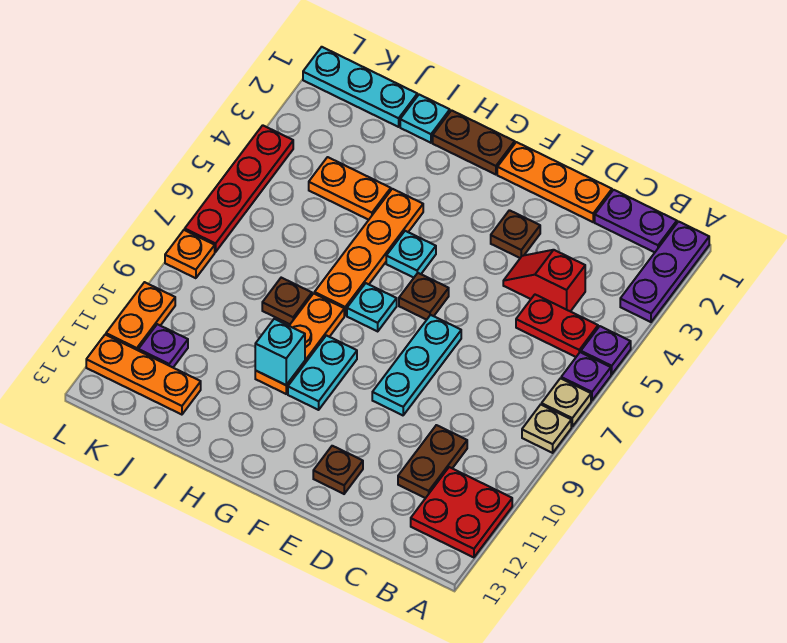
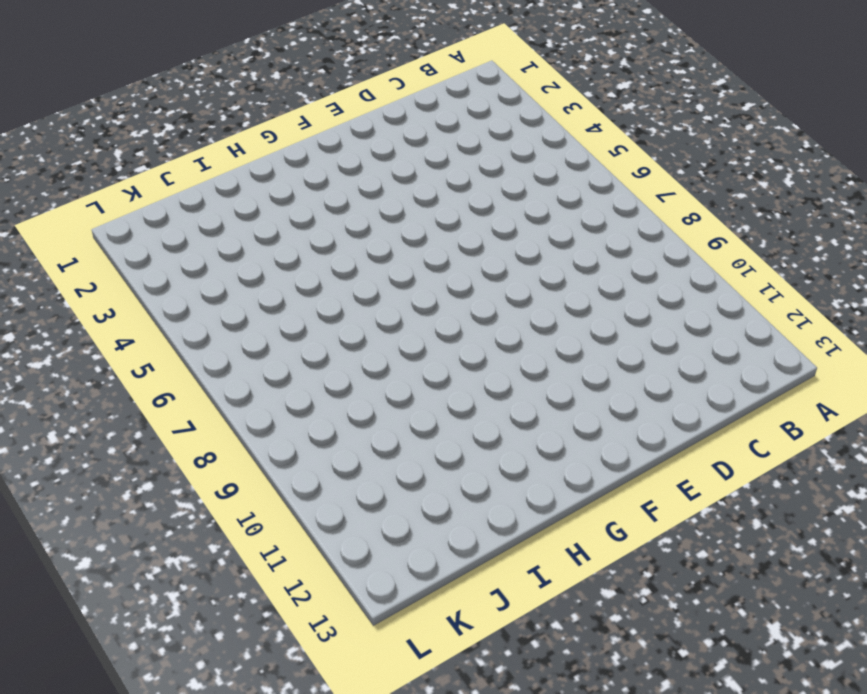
none -> purple plate A1:A3 level 1
none -> purple plate A5 level 1
none -> purple plate A6 level 1
none -> tan plate A7 level 1

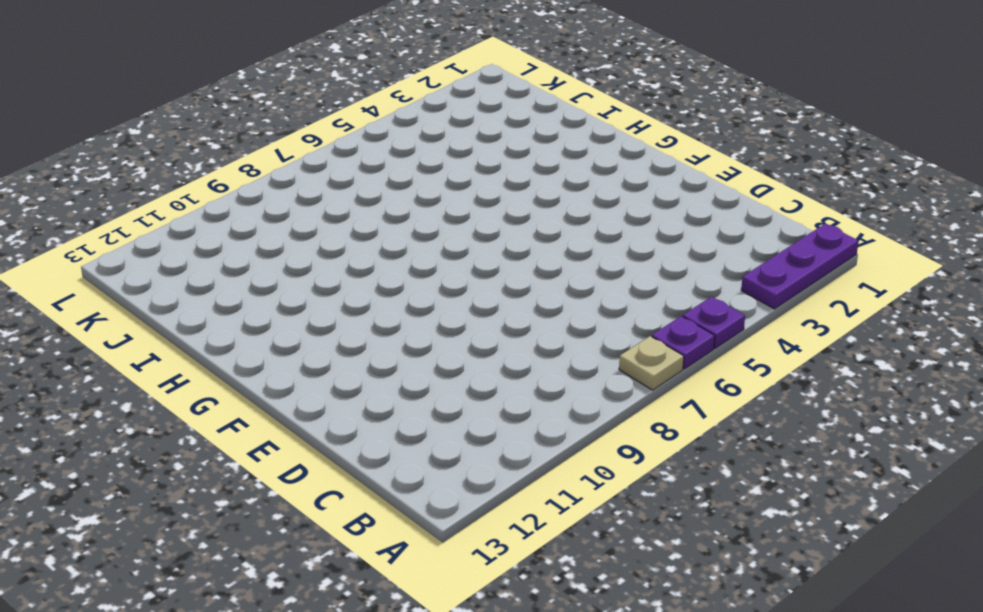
none -> tan plate A8 level 1
none -> red plate A11:B12 level 1
none -> purple plate B1:C1 level 1
none -> red plate B5:C5 level 1

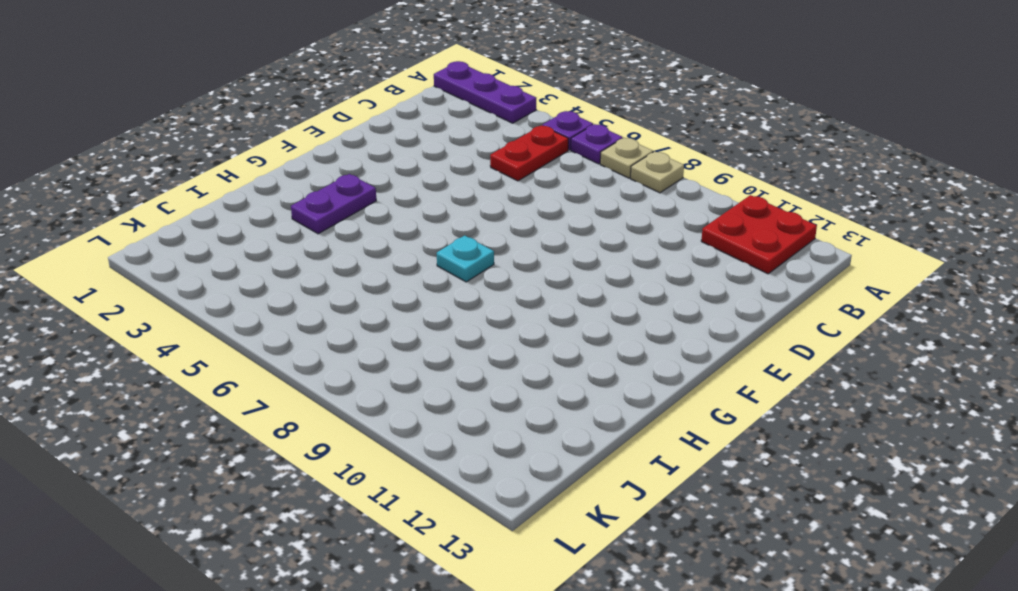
purple plate G3:H3 level 1 -> purple plate B1:C1 level 1
none -> red slope C4:D4 level 1 top C
none -> brown plate C10:C11 level 1
none -> orange plate D1:F1 level 1
none -> brown plate E3 level 1

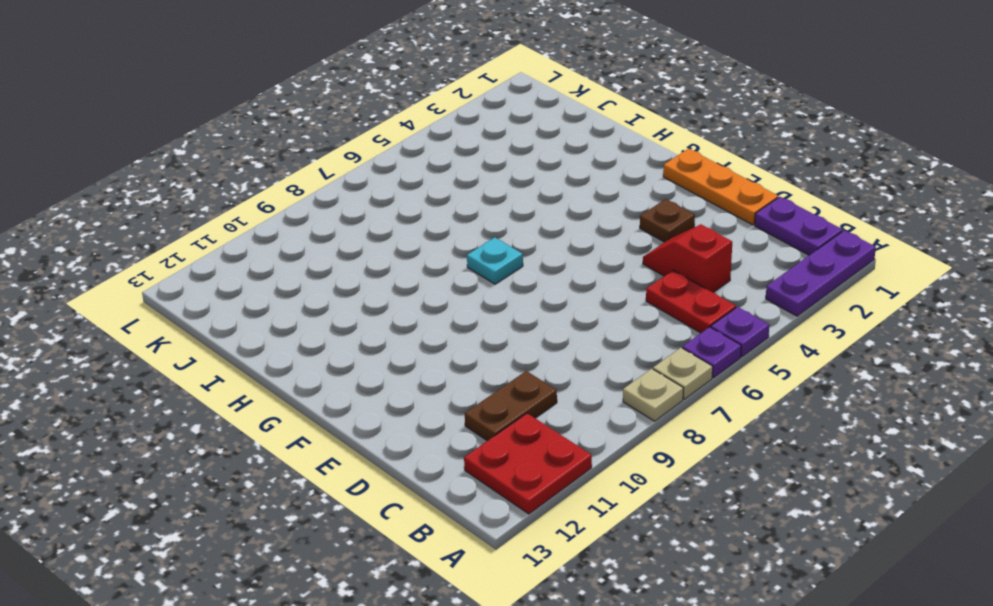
none -> cyan plate E7:E9 level 1
none -> brown plate E12 level 1
none -> brown plate F6 level 1
none -> brown plate G1:H1 level 1

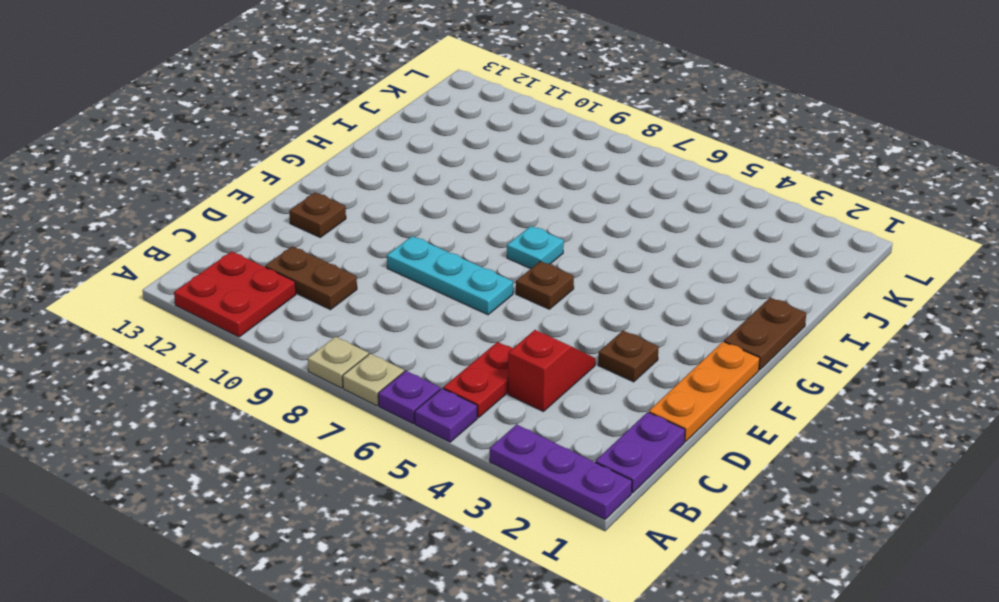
none -> cyan plate G5 level 1
none -> cyan plate G9:G10 level 1
none -> orange plate H4:H7 level 1
none -> orange plate H8:H10 level 1

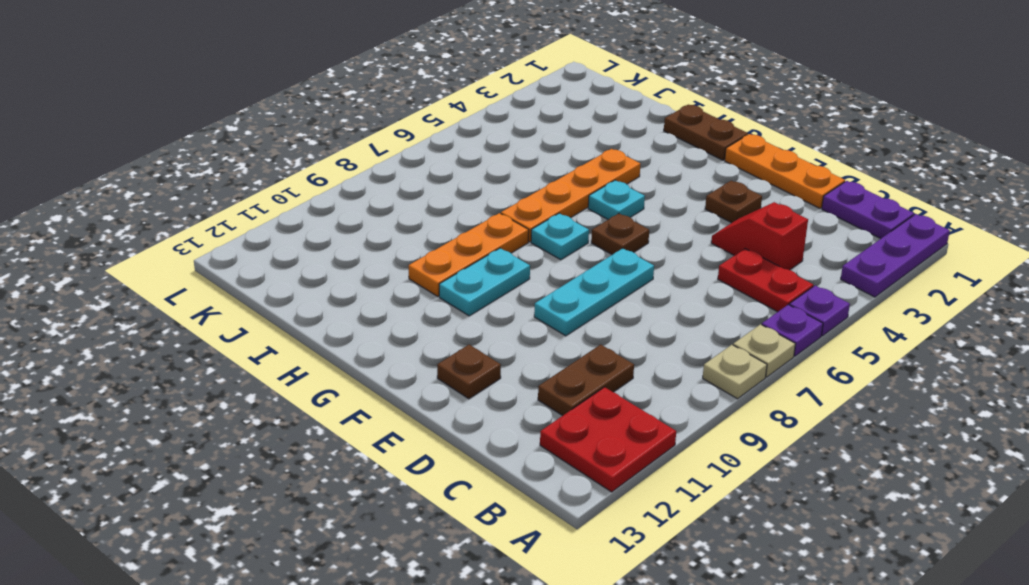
none -> cyan plate I1 level 1
none -> orange plate I4:J4 level 1
none -> brown plate I8 level 1
none -> cyan plate J1:L1 level 1

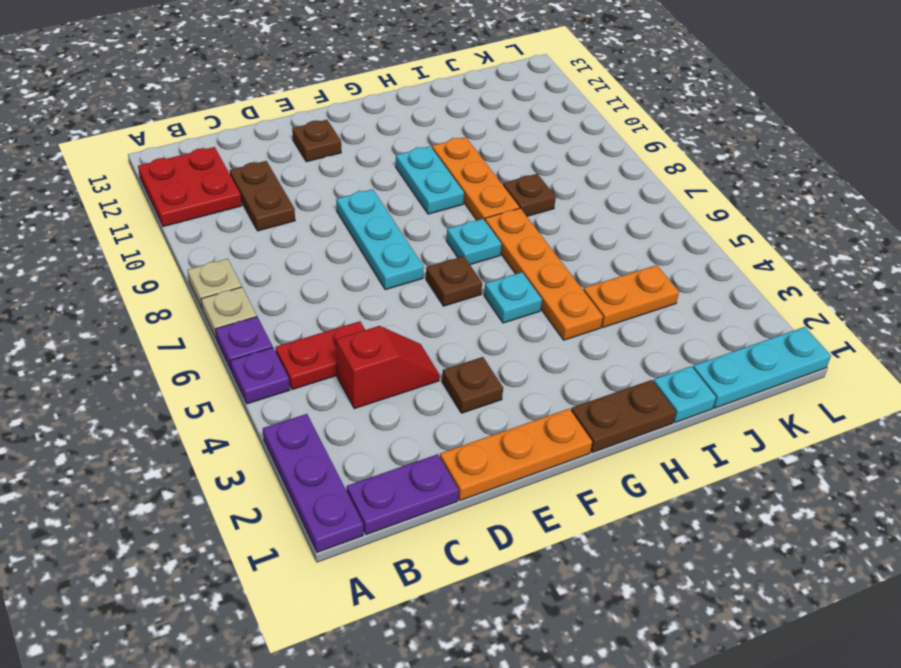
none -> orange plate J12:L12 level 1
none -> purple plate K11 level 1
none -> red plate L4:L7 level 1
none -> orange plate L8 level 1

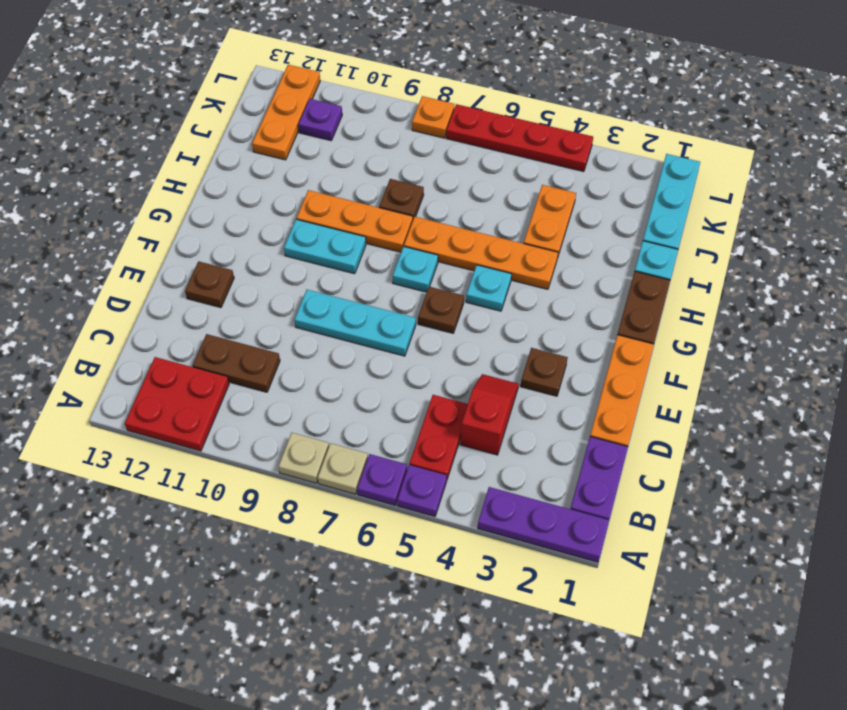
none -> orange plate L10:L11 level 1
none -> cyan brick H10 level 2

